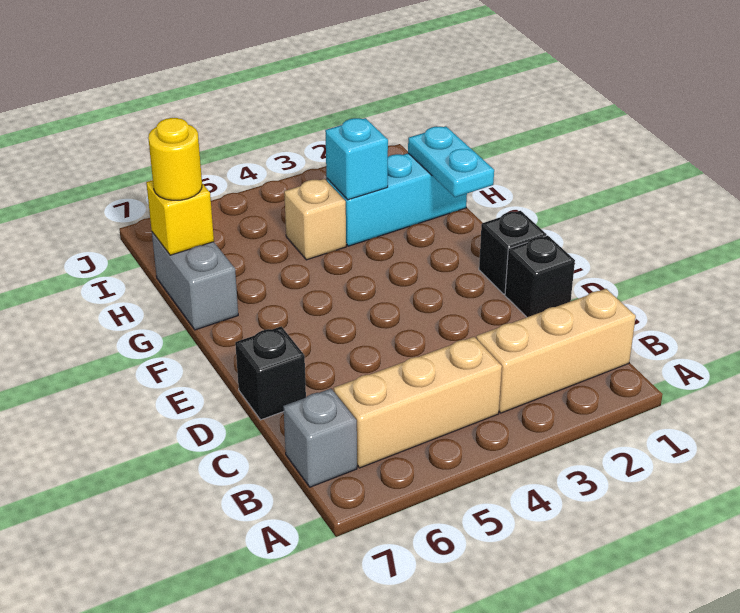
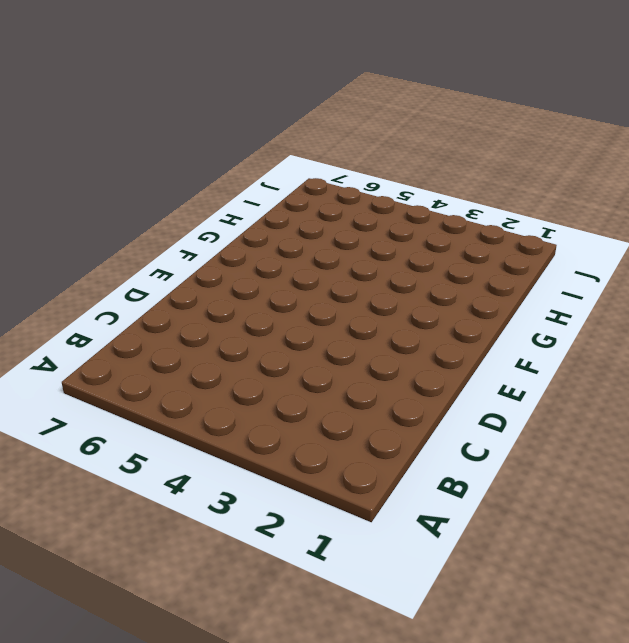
none -> tan brick B1:B3 level 1
none -> tan brick B4:B6 level 1
none -> grey brick B7 level 1

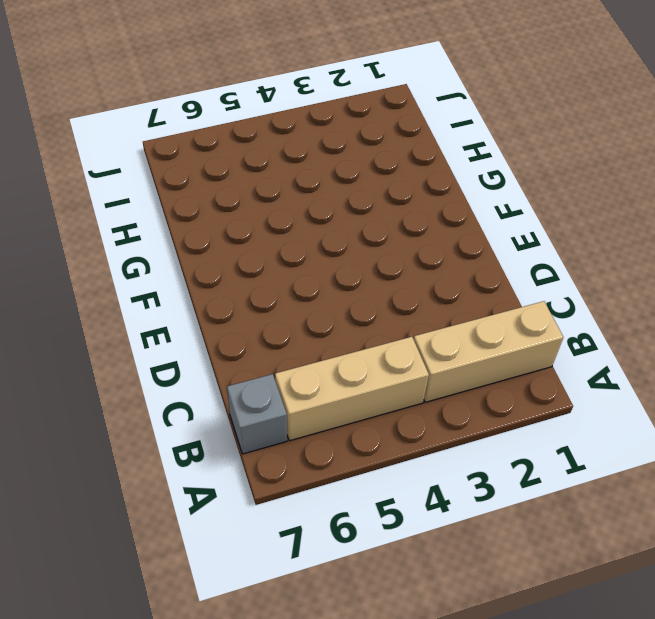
none -> black brick D1 level 1
none -> black brick D7 level 1
none -> black brick E1 level 1

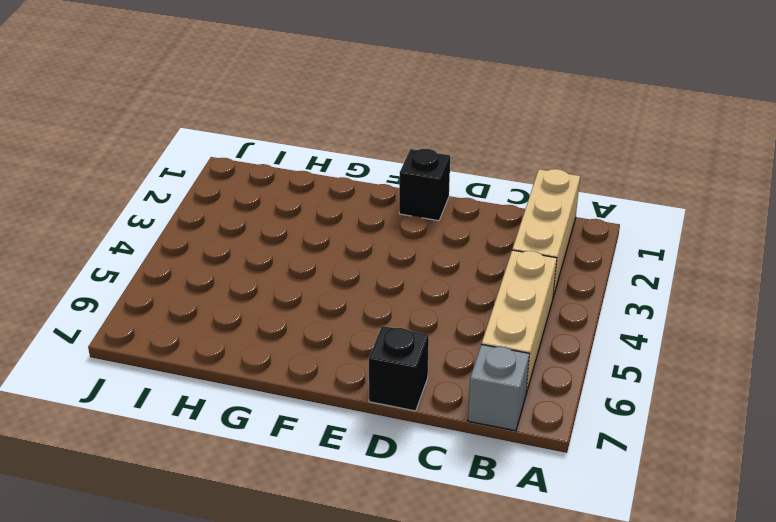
none -> black brick D1 level 1
none -> grey brick G7:H7 level 1
none -> cyan brick H1:H3 level 1

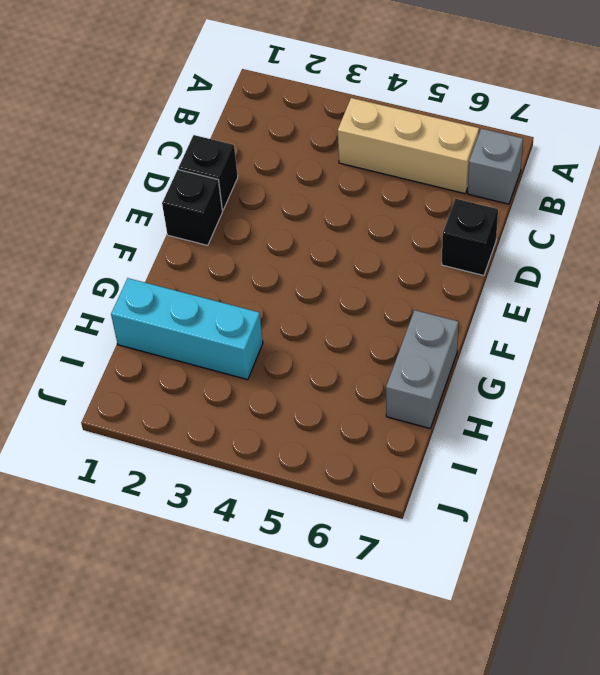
none -> tan brick B1:B3 level 1
none -> tan brick H4 level 1
none -> cyan plate G1:H1 level 2

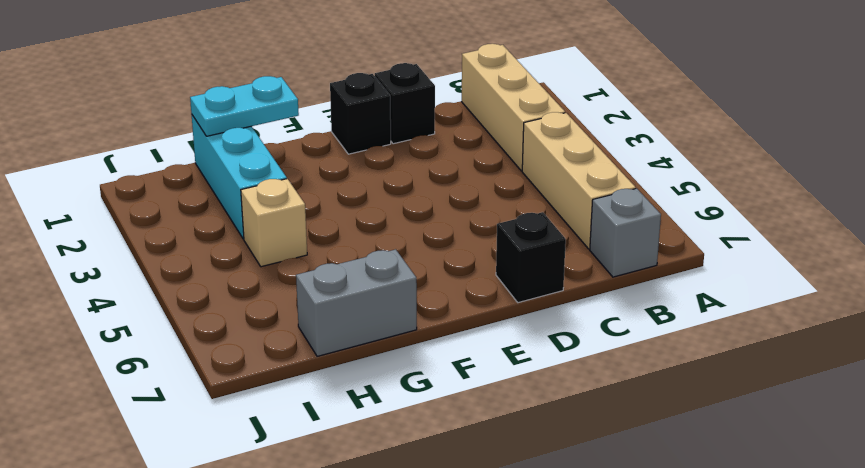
none -> cyan brick H3 level 2
none -> yellow brick H7 level 2
none -> yellow round brick H7 level 3

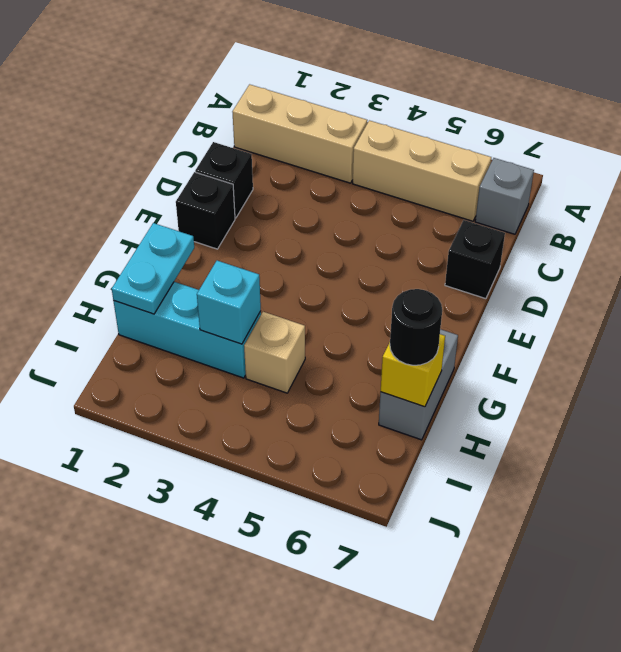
black round brick H7 level 3 -> yellow round brick H7 level 3

